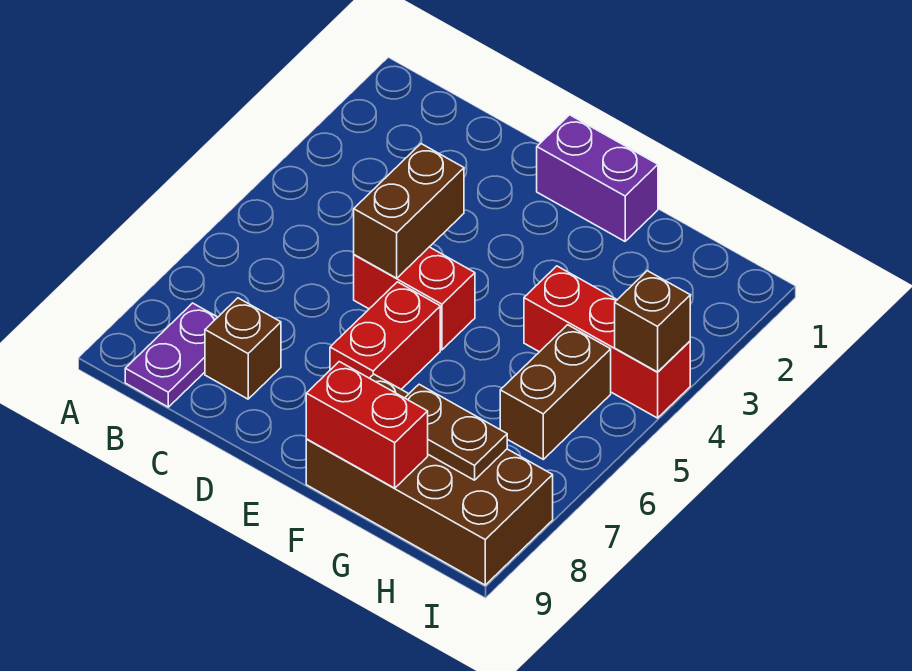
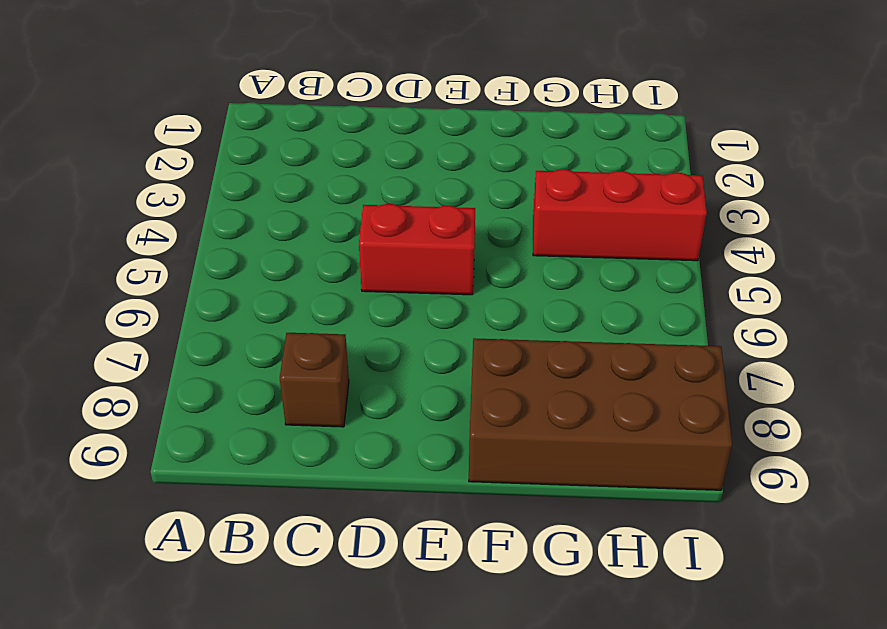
none -> purple plate B8:B9 level 1
none -> purple brick E1:F1 level 1
none -> red brick E6:E7 level 1

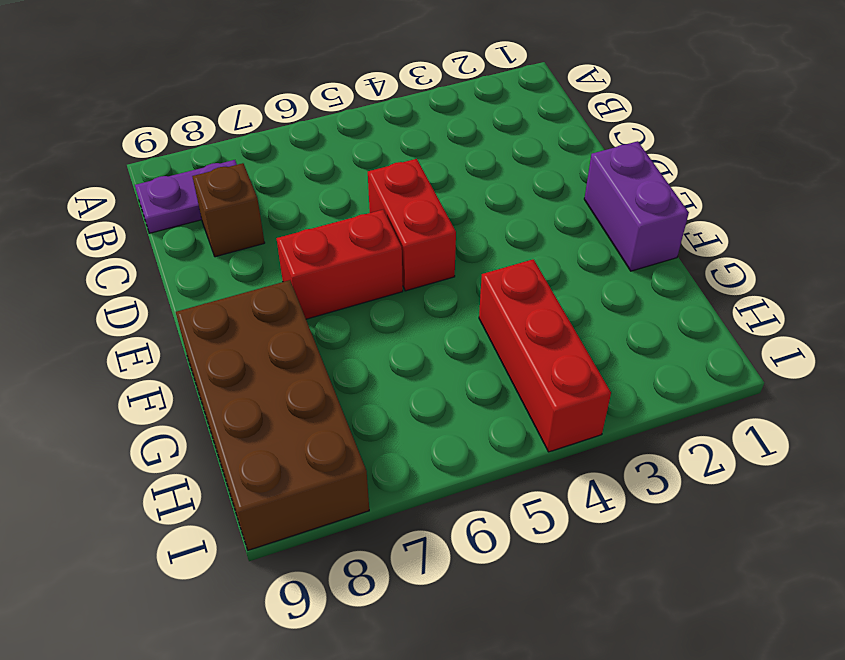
none -> brown brick H5:H6 level 1
none -> brown brick D4:D5 level 2
none -> red brick F9:G9 level 2

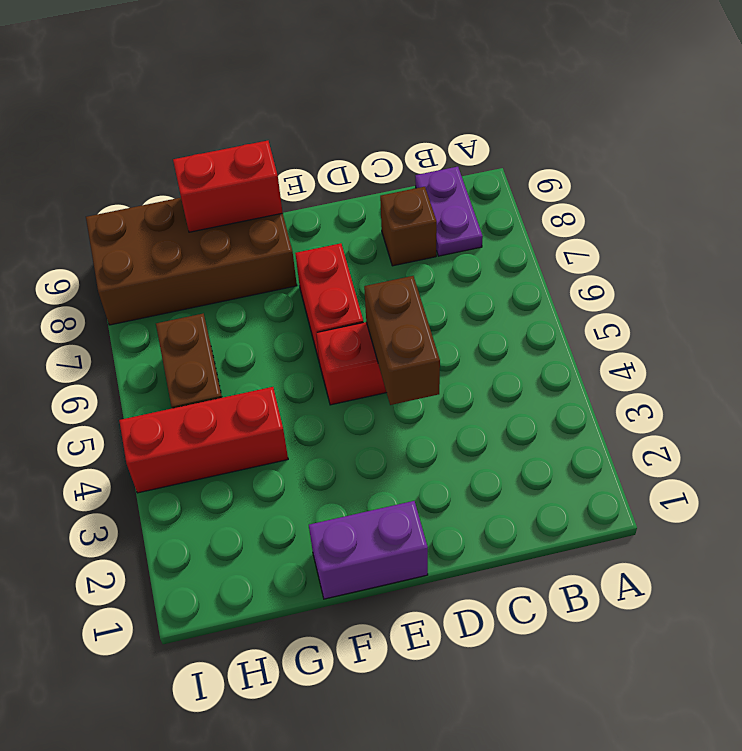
none -> brown plate G8:H8 level 2
none -> brown brick I4 level 2

